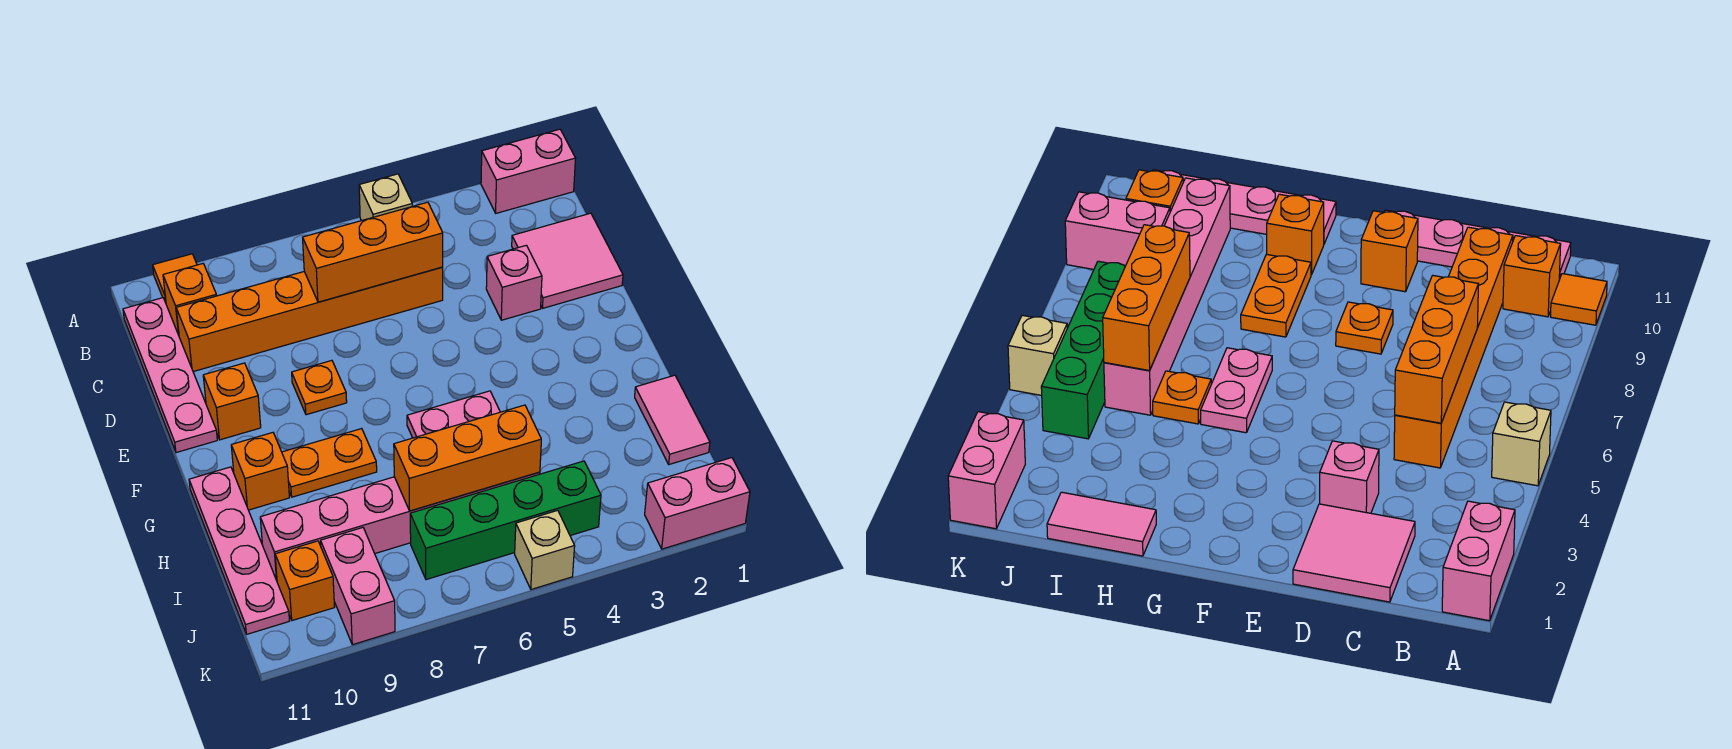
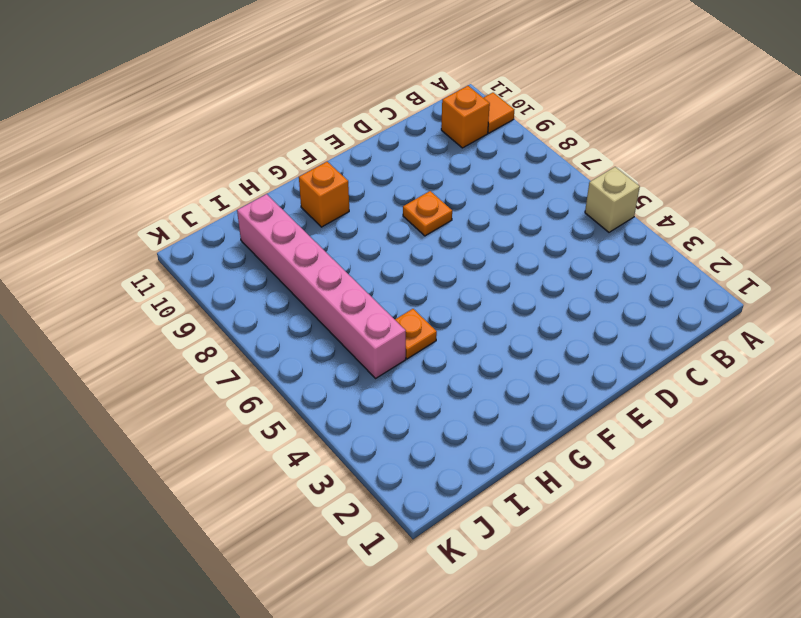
none -> pink brick A1:A2 level 1
none -> pink plate B11:E11 level 1
none -> pink tile C1:D2 level 1

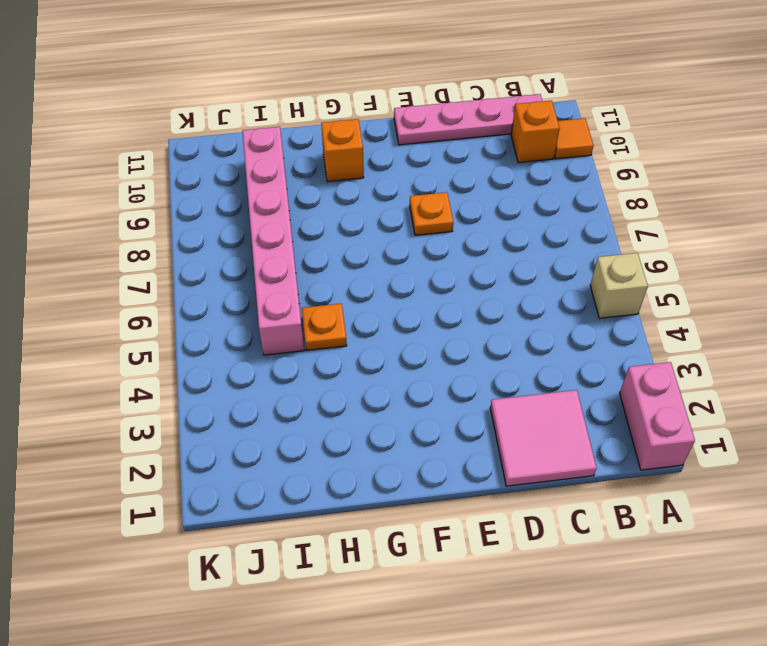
none -> orange brick C5:C10 level 1
none -> pink brick D3 level 1
none -> orange brick E10 level 1

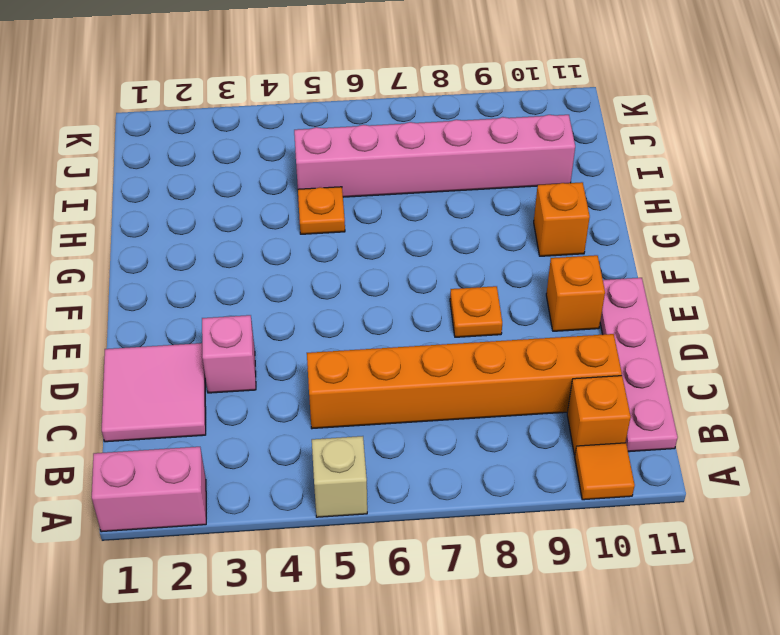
none -> pink plate G5:G6 level 1
none -> orange plate G8:G9 level 1
none -> pink plate G11:J11 level 1

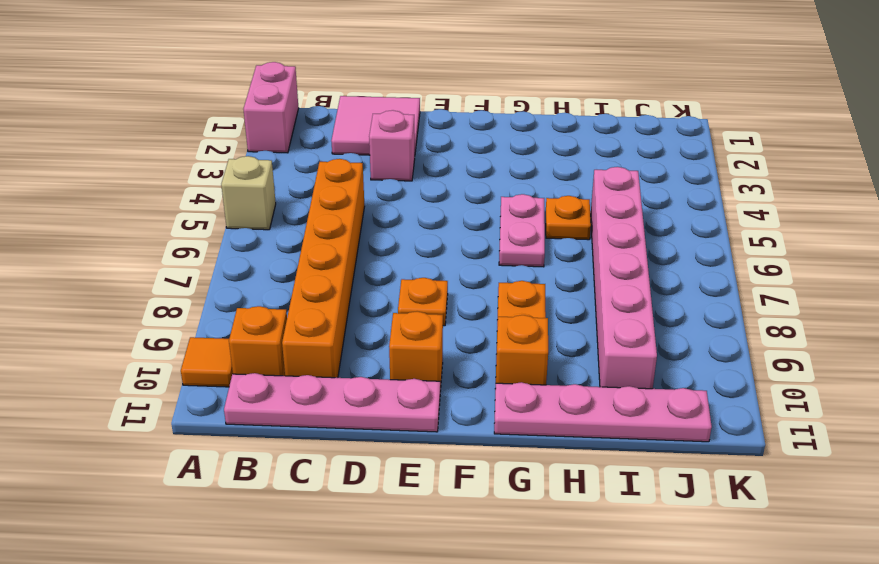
none -> pink tile H1:I1 level 1
none -> green brick J4:J7 level 1
none -> pink brick J9:K9 level 1

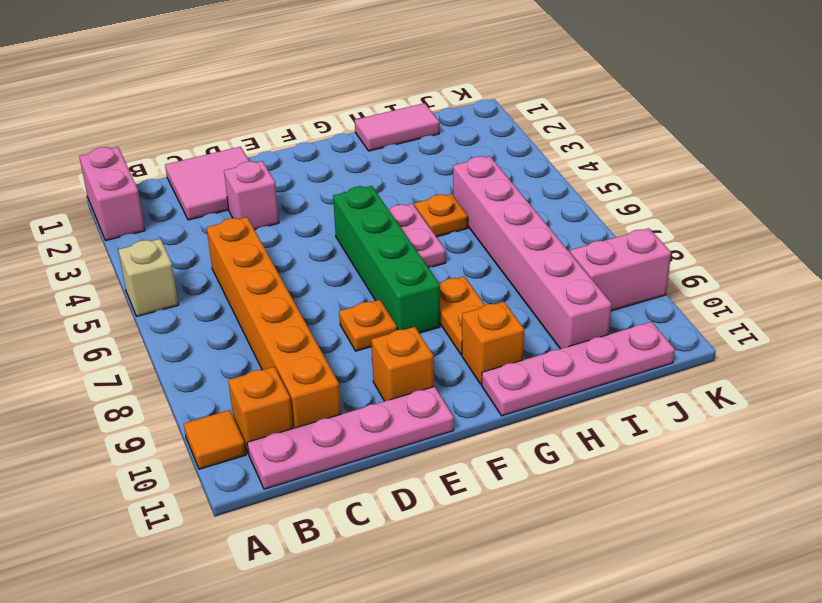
green brick F5:F8 level 1 -> green brick J4:J7 level 1
none -> orange brick J10 level 1
none -> pink brick K1:K2 level 1
none -> tan brick K5 level 1

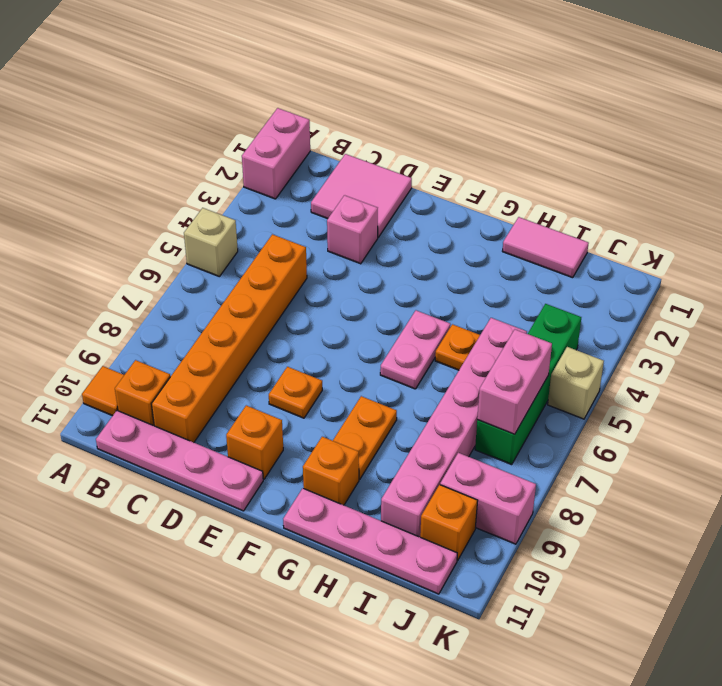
pink brick J6:J7 level 2 -> pink brick K1:K2 level 1
none -> orange brick C5:C7 level 2
none -> orange brick I5:I7 level 2

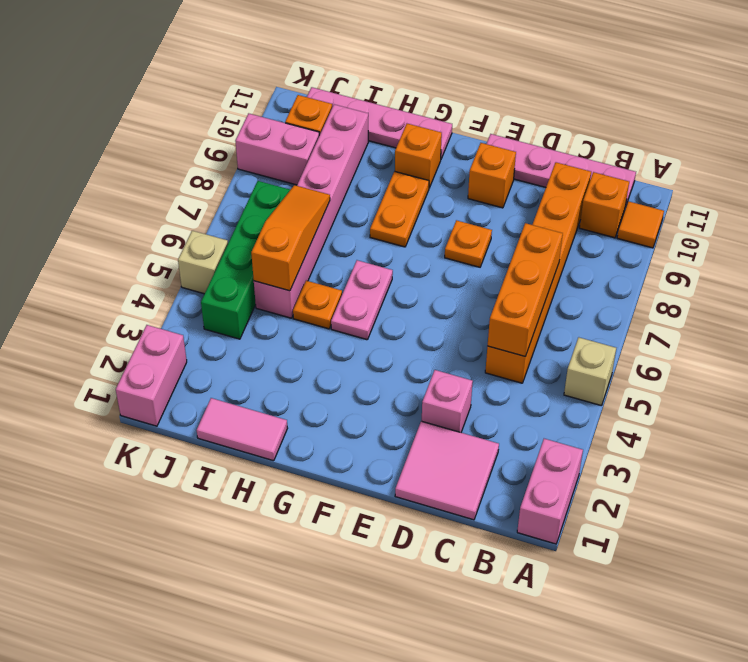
orange slope I5:I7 level 2 top 5 -> orange brick I5:I7 level 2

